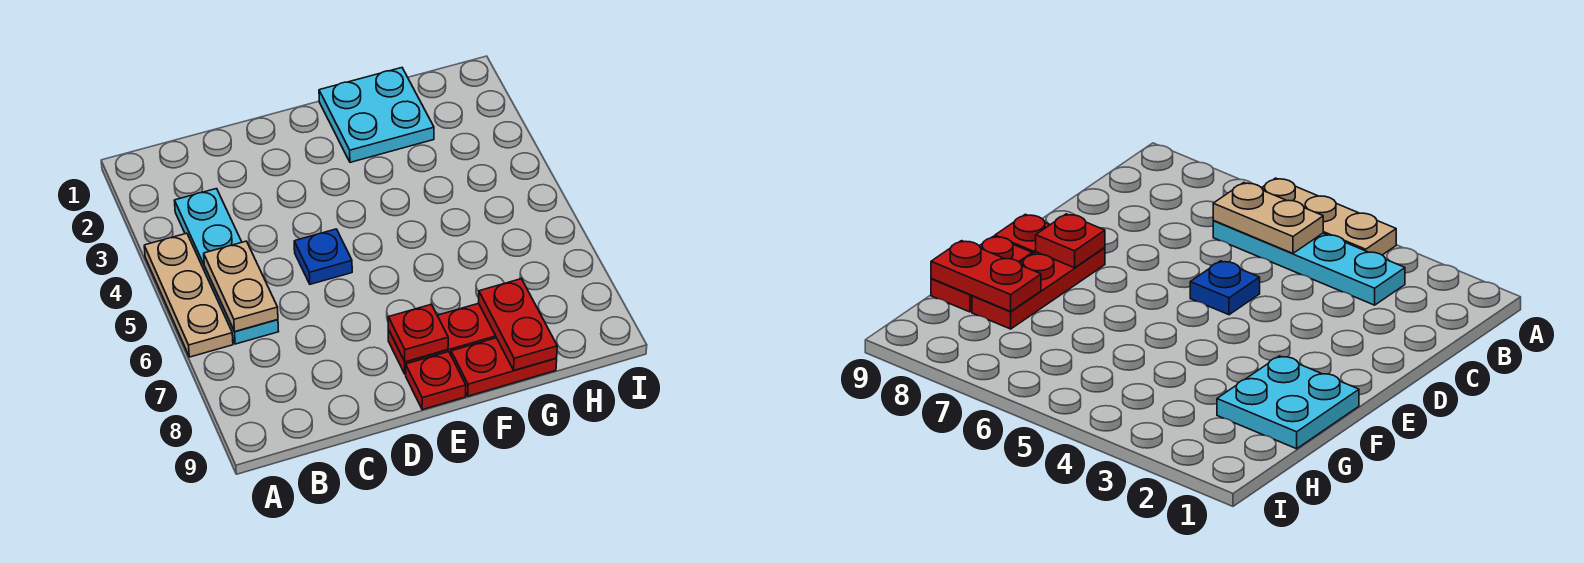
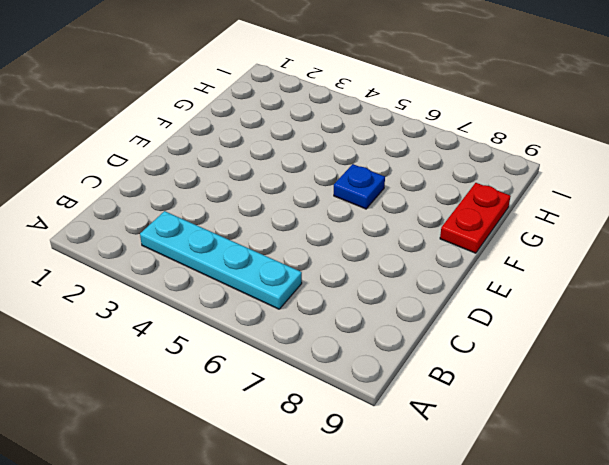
blue plate F6 level 1 -> blue plate D5 level 1
none -> tan plate A4:A6 level 1
none -> red plate E8:G8 level 1

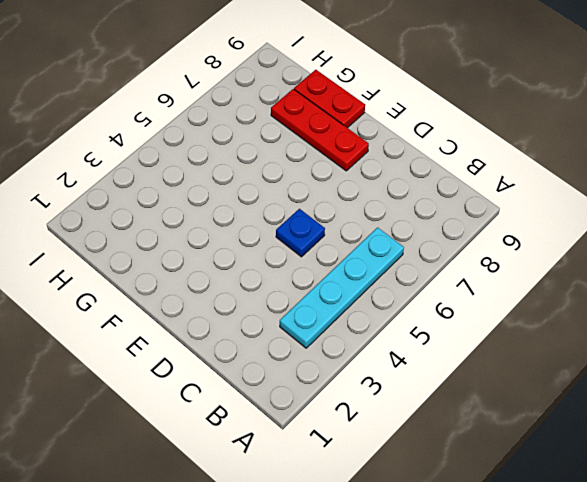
none -> tan plate A4:A6 level 1
none -> red plate E9 level 1

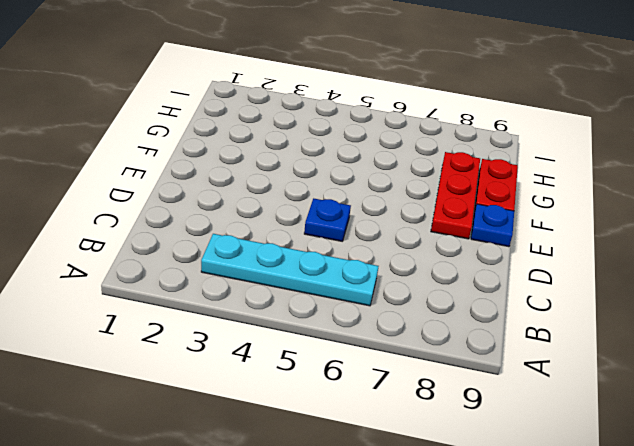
blue plate E9 level 1 -> red plate E9 level 1
none -> tan plate A4:A6 level 1
none -> cyan plate F1:G2 level 1

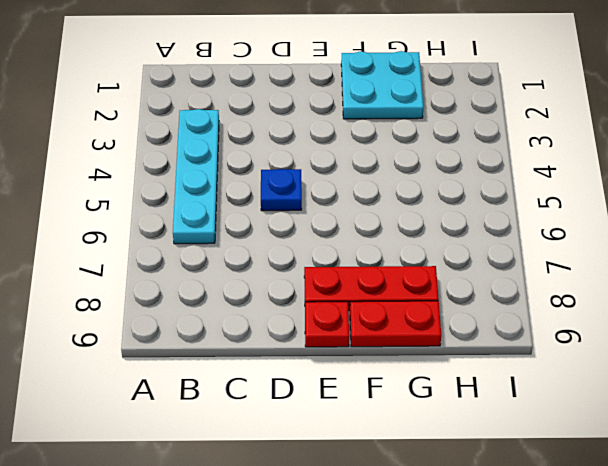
none -> tan plate A4:A6 level 1
none -> tan plate B5:B6 level 2

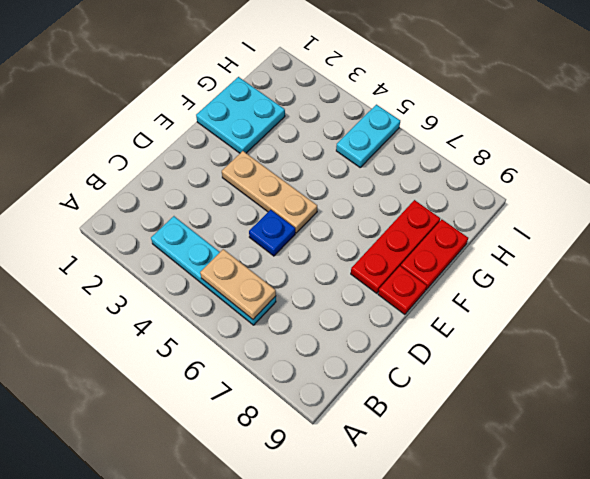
tan plate E3:E5 level 1 -> tan plate A4:A6 level 1
cyan plate H5:I5 level 1 -> none
none -> red plate E8 level 2
none -> red plate G8:G9 level 2

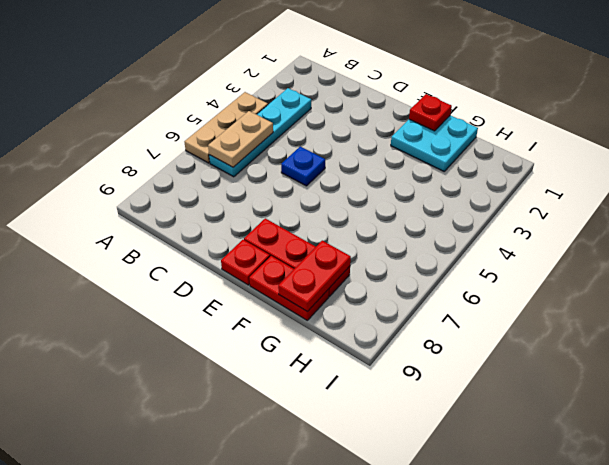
red plate F1 level 2 -> red plate E8 level 2

